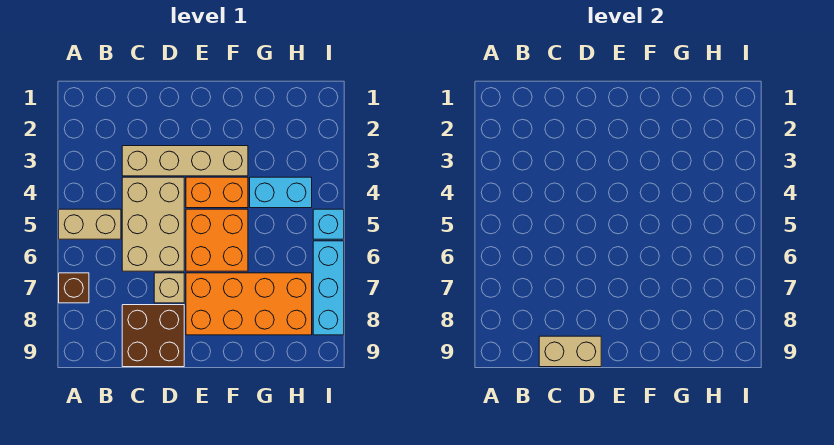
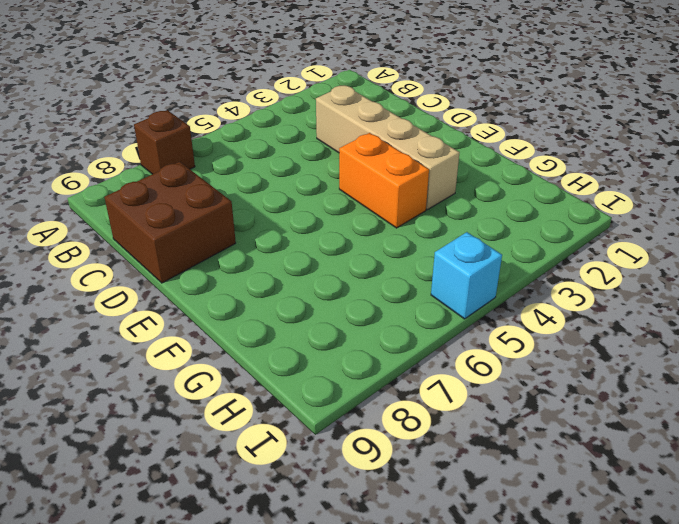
none -> tan brick A5:B5 level 1
none -> tan brick C4:D6 level 1
none -> tan brick D7 level 1

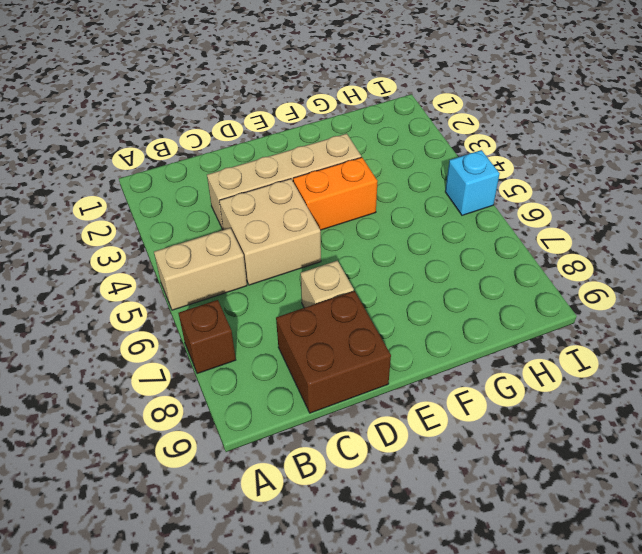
tan brick C4:D5 level 1 -> tan brick C4:D6 level 1
none -> orange brick E5:F6 level 1
none -> orange brick E7:H8 level 1
none -> cyan brick G4:H4 level 1

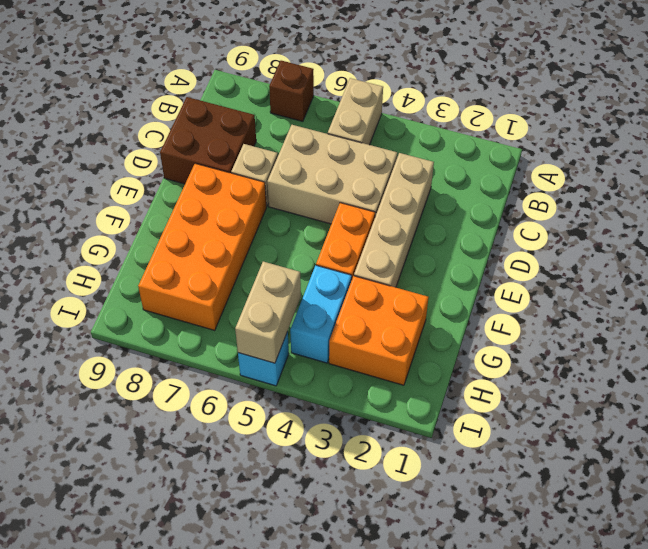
orange brick G2:H3 level 1 -> orange brick E5:F6 level 1
tan brick H5:I5 level 2 -> tan brick C9:D9 level 2
none -> cyan brick I6:I8 level 1

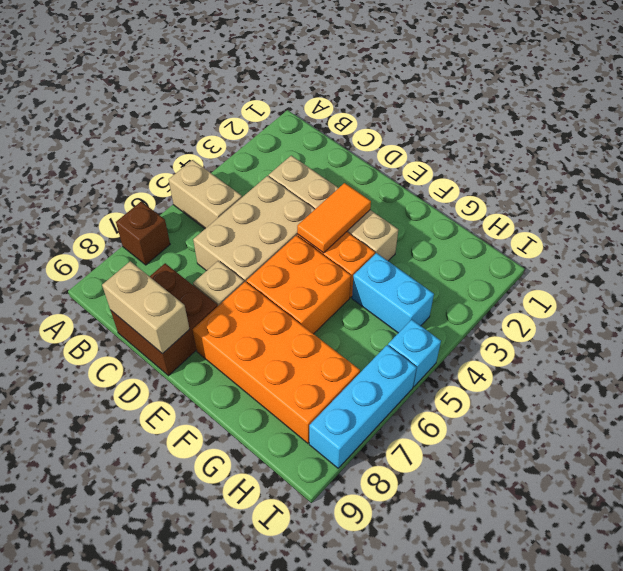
orange tile E3:E4 level 2 -> none

